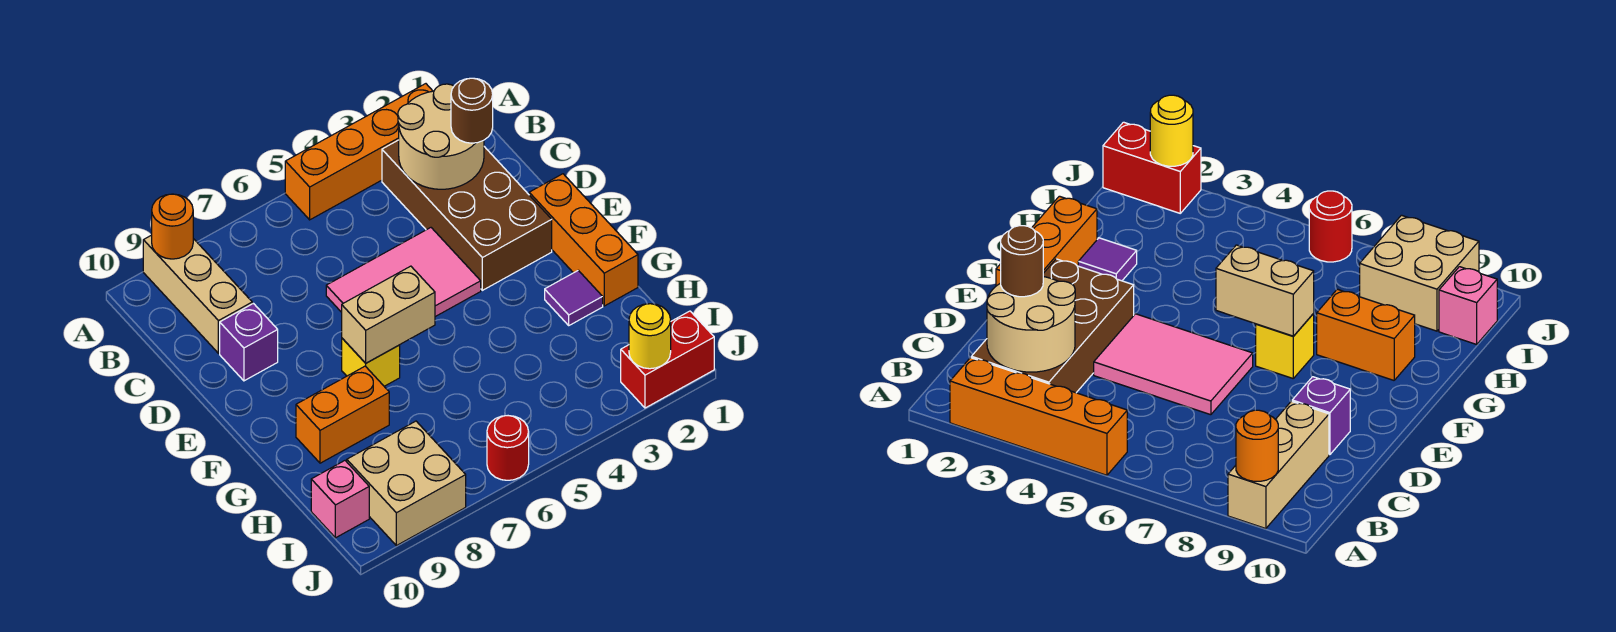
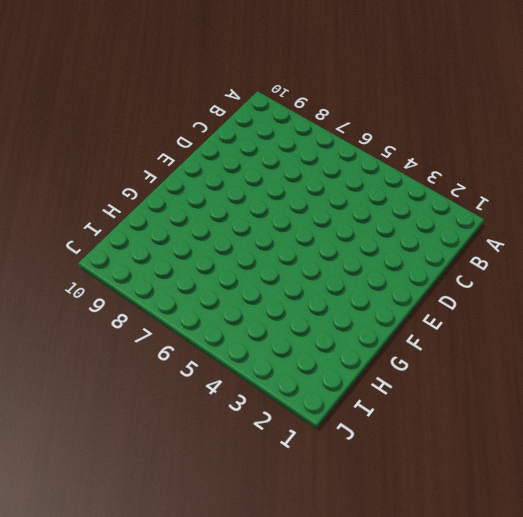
none -> orange brick A2:A5 level 1
none -> tan brick A9:C9 level 1
none -> brown brick B2:E3 level 1

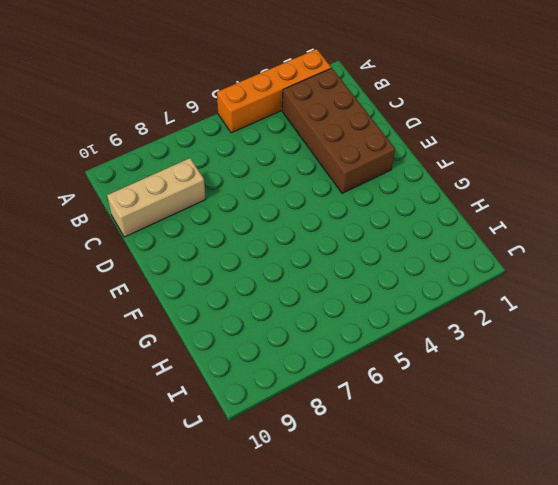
tan brick C8:C10 level 1 -> tan brick A9:C9 level 1
none -> pink tile D4:E6 level 1
none -> purple brick D9 level 1
none -> orange brick E1:G1 level 1

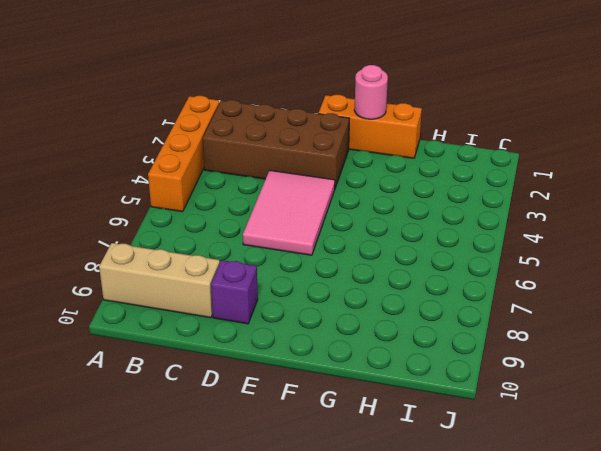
pink round brick F1 level 2 -> none
none -> yellow brick F7 level 1
none -> purple tile G2 level 1
none -> orange brick G8:G9 level 1

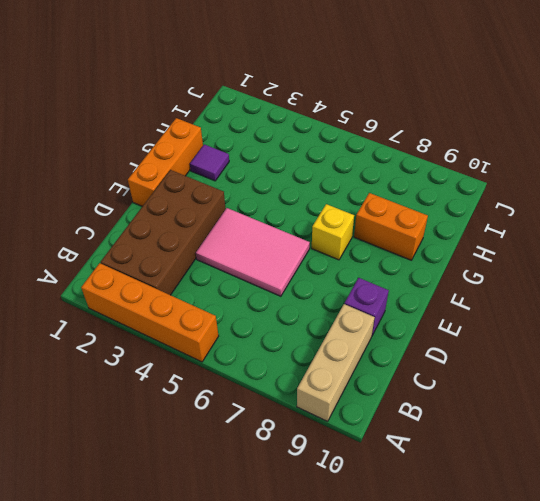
none -> tan brick I8:J9 level 1
none -> pink brick I10 level 1
none -> red brick J1:J2 level 1

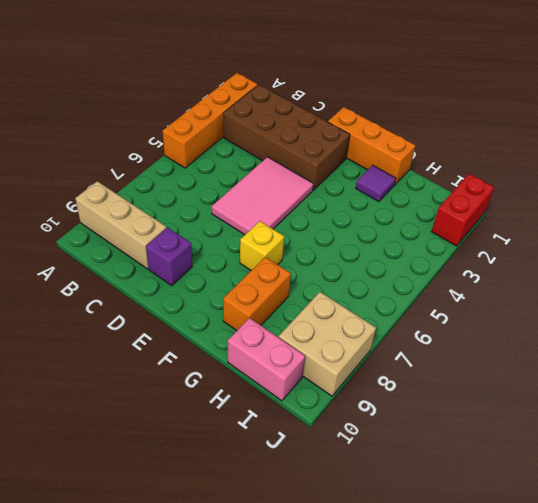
pink brick H10:I10 level 1 -> pink brick I10 level 1
none -> red round brick J6 level 1
none -> orange round brick A9 level 2
none -> tan round brick B2:C3 level 2

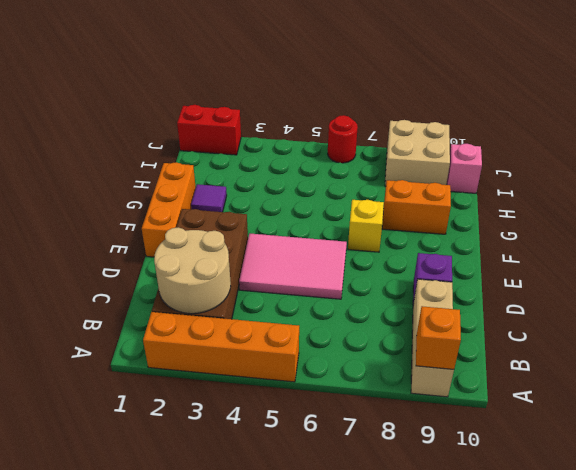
orange brick A9 level 2 -> orange round brick A9 level 2
none -> tan brick F6:F7 level 2
none -> yellow round brick J2 level 2
none -> brown round brick C2 level 3

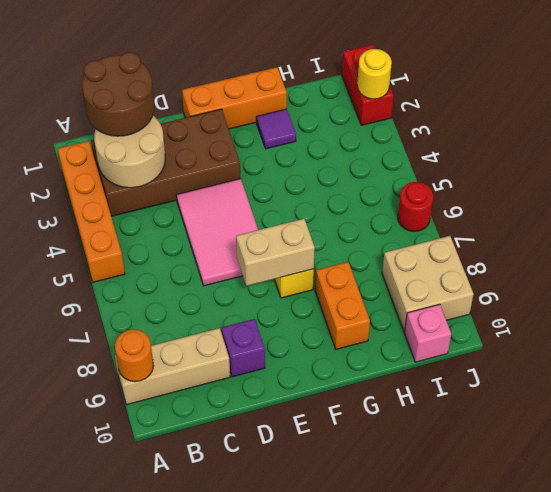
brown round brick B1:C2 level 3 -> brown round brick C2 level 3
tan brick E7:F7 level 2 -> tan brick F6:F7 level 2

